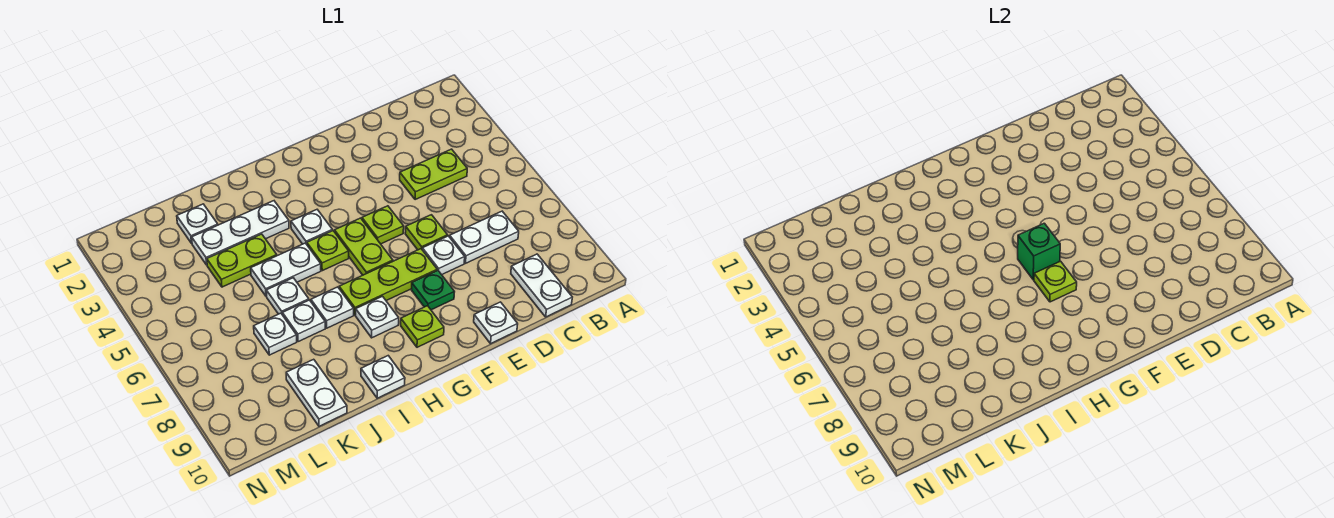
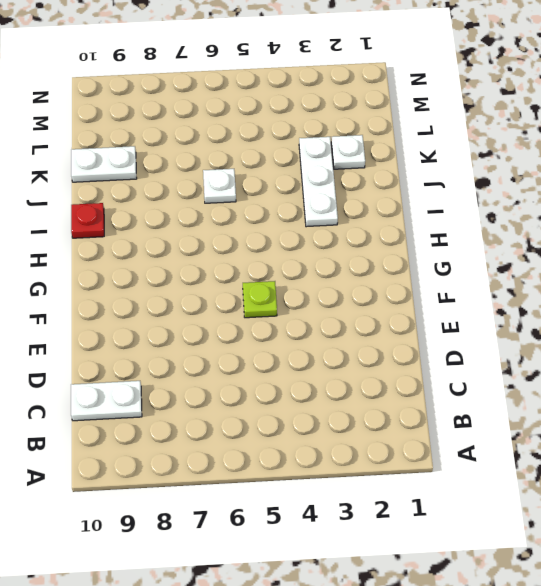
red plate I10 level 1 -> white plate I10 level 1
none -> lime plate C4:D4 level 1
none -> white plate C7:D7 level 1
none -> lime plate E6 level 1

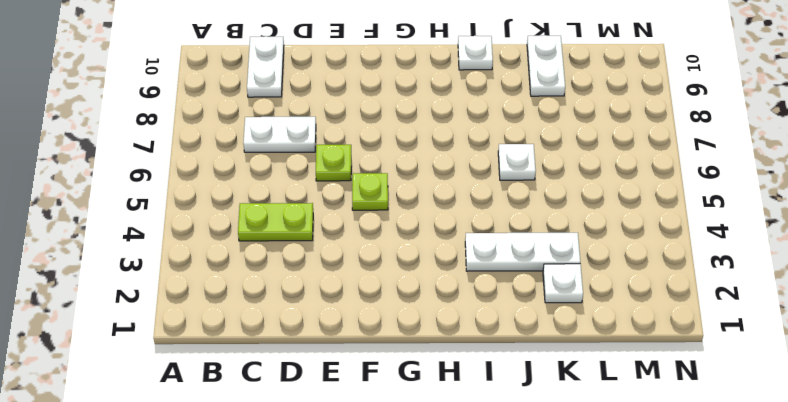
none -> white plate E7 level 1
none -> white plate E10 level 1
none -> lime plate F7:H7 level 1

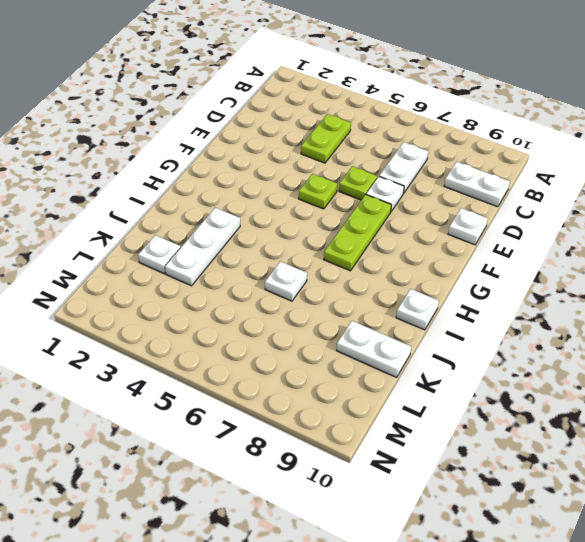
none -> green plate F8 level 1
none -> lime plate G5:G6 level 1
none -> lime plate G9 level 1

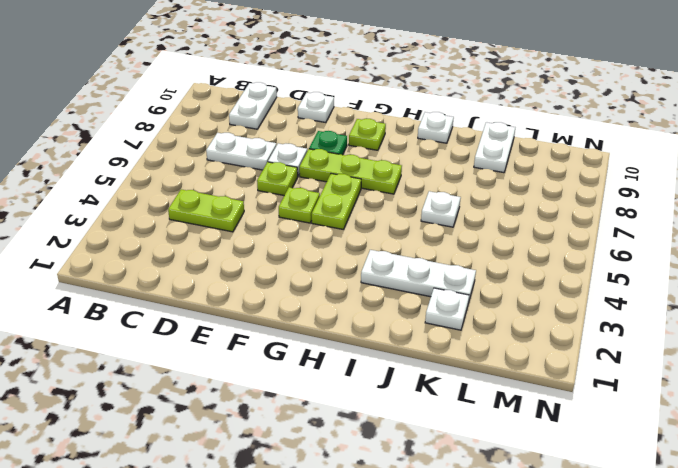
none -> white plate H4 level 1
none -> lime plate H5 level 1
none -> white plate H8 level 1

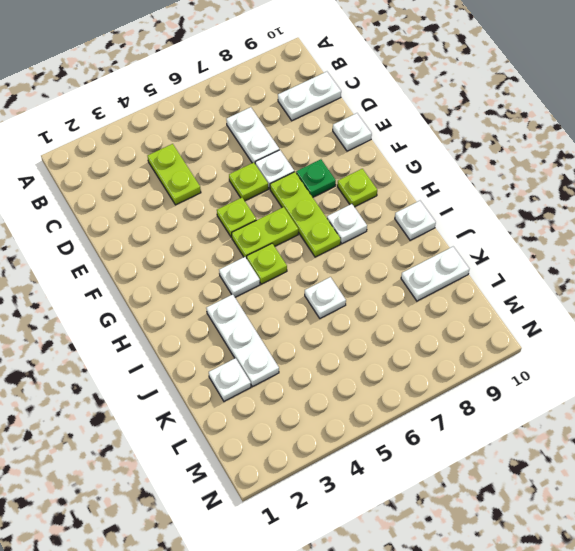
none -> white plate I5:J5 level 1
none -> white plate I7 level 1
none -> lime plate J4:K4 level 1

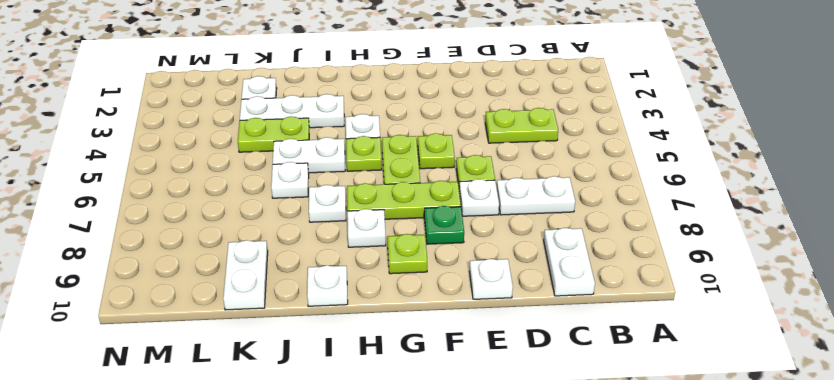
none -> white plate J7 level 1
none -> white plate K7 level 1
none -> green brick G6 level 2

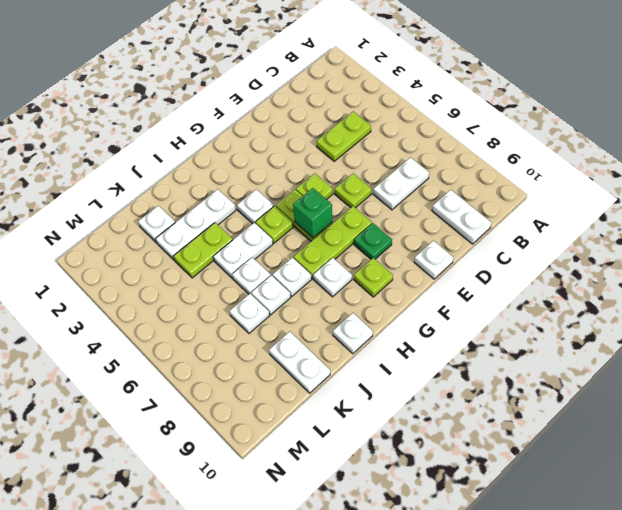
none -> white plate E7 level 1
none -> lime plate G7 level 2

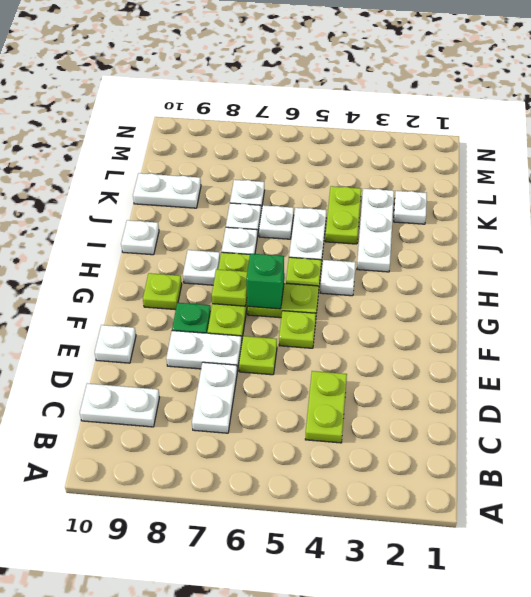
white plate E7:E8 level 1 -> white plate E7 level 1

